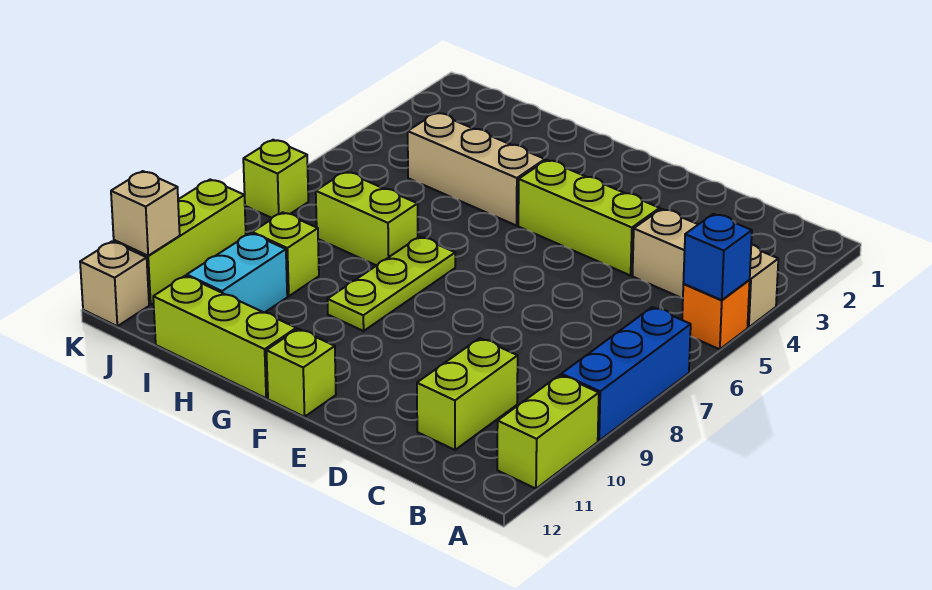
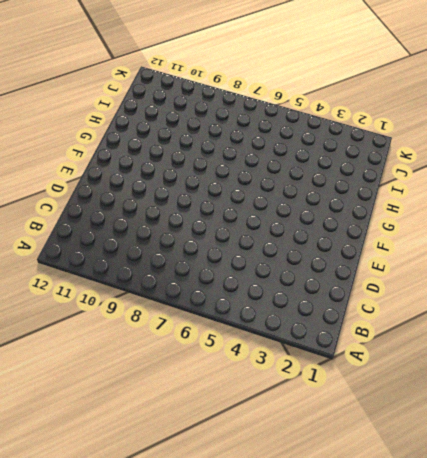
none -> tan brick A4:C4 level 1
none -> orange brick A5 level 1
none -> blue brick A7:A9 level 1

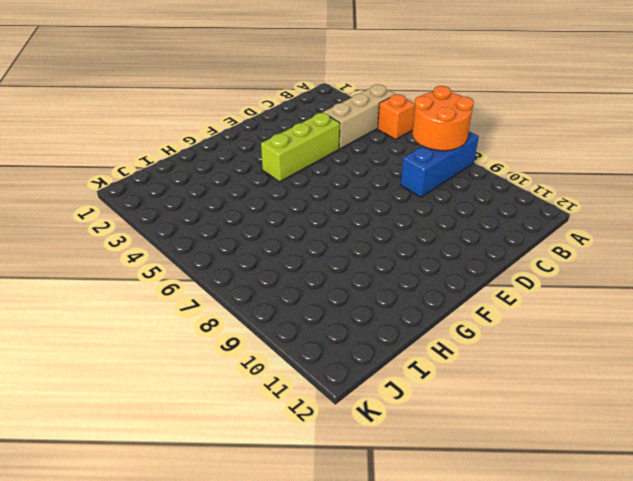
orange round brick A7:B8 level 2 -> none
blue brick A8:C8 level 1 -> blue brick A7:A9 level 1
none -> lime brick A10:A11 level 1
none -> lime brick C10:C11 level 1
none -> lime brick F12 level 1

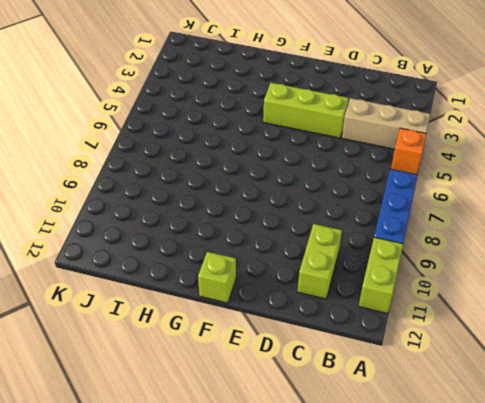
none -> tan brick G4:I4 level 1
none -> lime plate G7:G9 level 1
none -> lime brick G12:I12 level 1

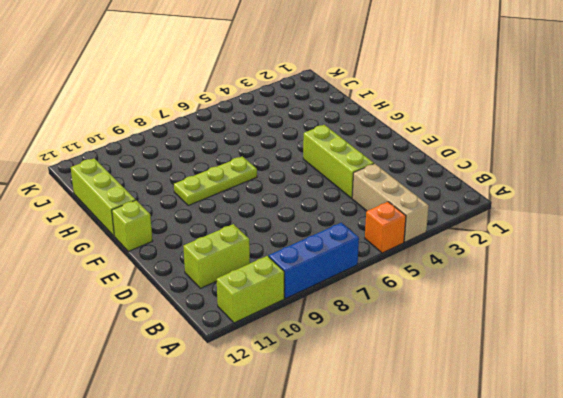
none -> tan brick G4:I4 level 1
none -> lime brick H7:I7 level 1
none -> lime brick I9 level 1

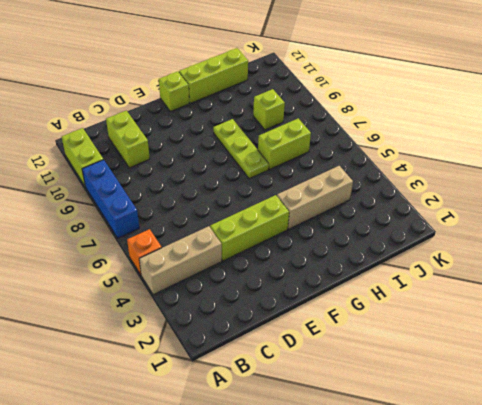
none -> cyan brick I10:I11 level 1
none -> lime brick K7 level 1
none -> lime brick K9:K11 level 1

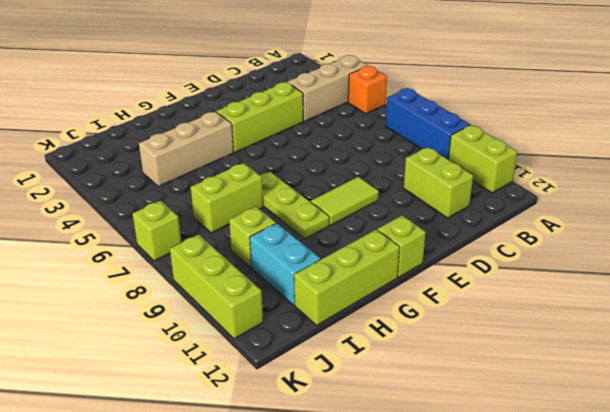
lime tile E9:F9 level 1 -> none
none -> tan brick K12 level 1
none -> blue brick A5 level 2
none -> tan brick K11 level 2

